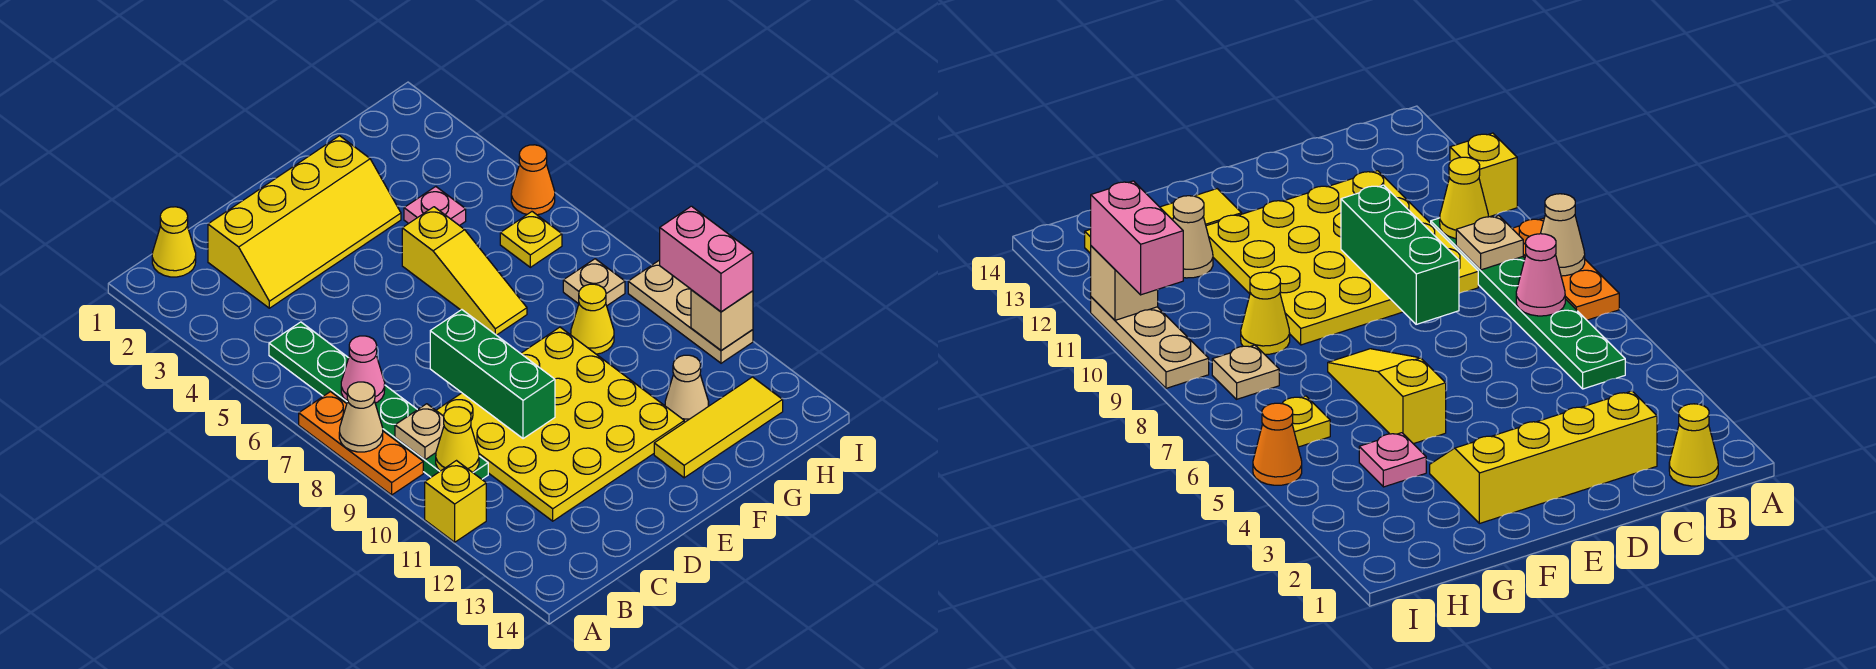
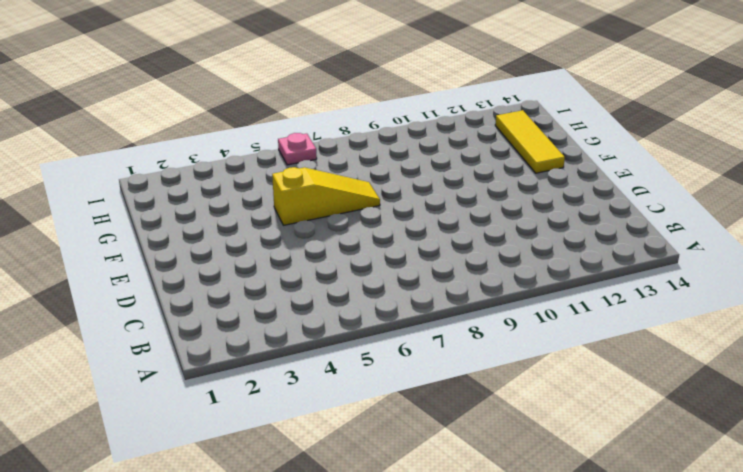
pink plate I6 level 1 -> pink plate G4 level 1
none -> orange plate A7:A9 level 1
none -> yellow brick A11 level 1
none -> yellow cone B1 level 1

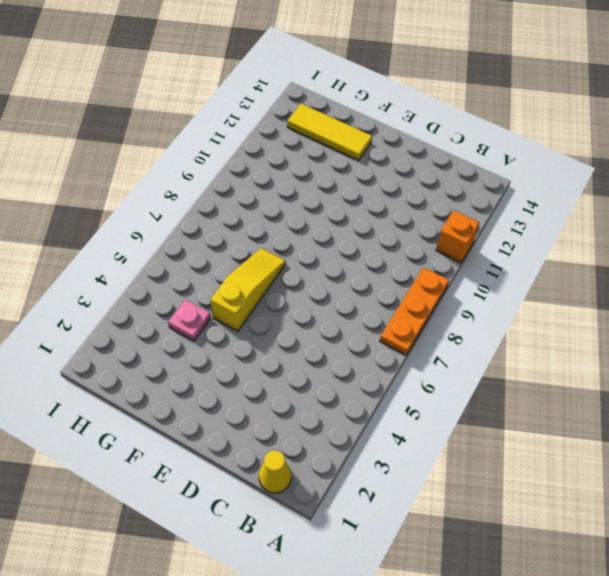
orange brick A11 level 1 -> yellow brick A11 level 1
none -> green plate B5:B10 level 1
none -> yellow slope C2:F3 level 1 top 2
none -> yellow plate C9:F12 level 1

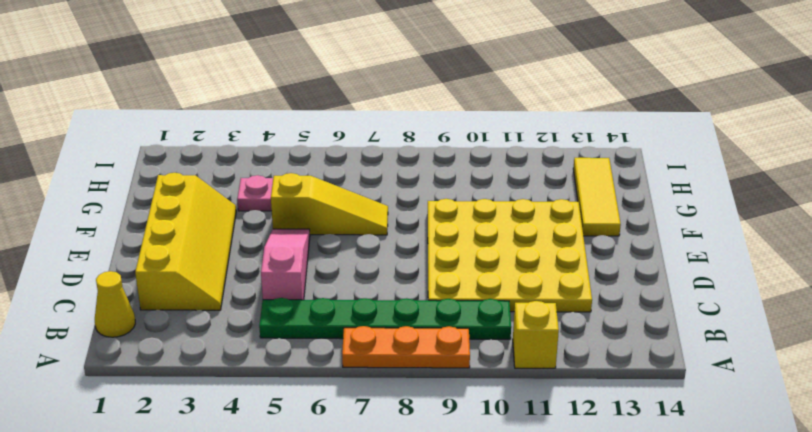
pink slope C5:E5 level 1 top C -> none
none -> yellow cone G9 level 1
none -> tan cone G12 level 1
none -> yellow plate H6 level 1

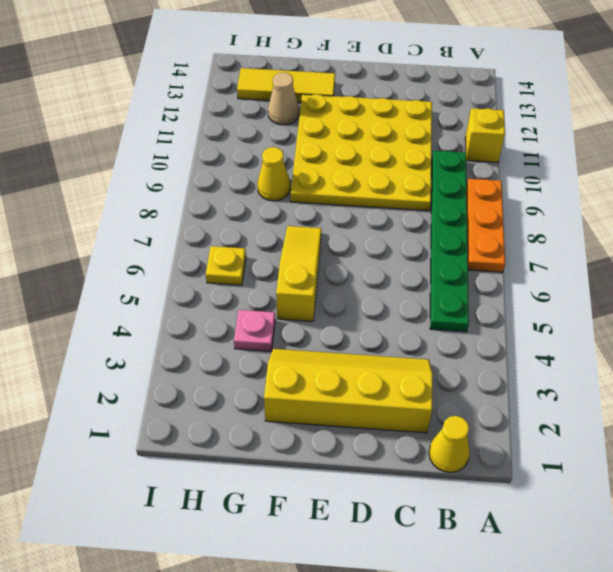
none -> tan plate H8 level 1
none -> orange cone I5 level 1
none -> tan plate I9:I11 level 1

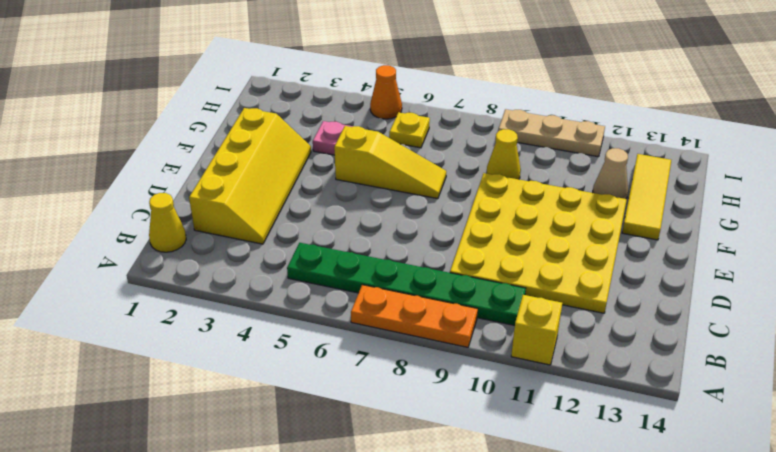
none -> tan plate H8 level 1
none -> tan cone A8 level 2
none -> pink cone B7 level 2

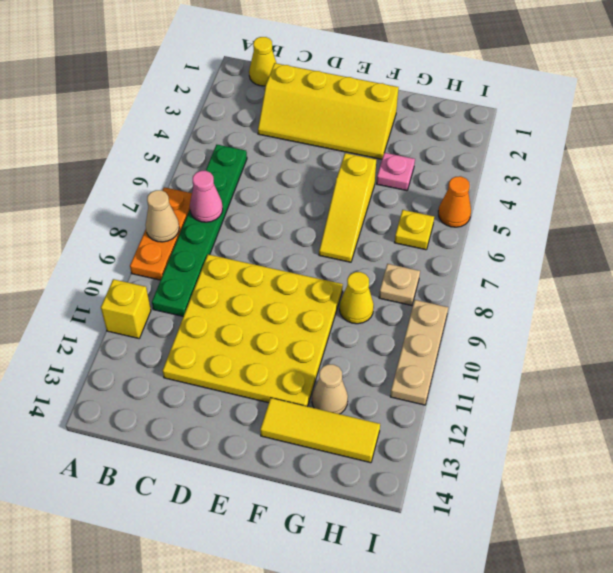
none -> tan plate B9 level 2
none -> yellow cone B10 level 2
none -> green brick D8:D10 level 2

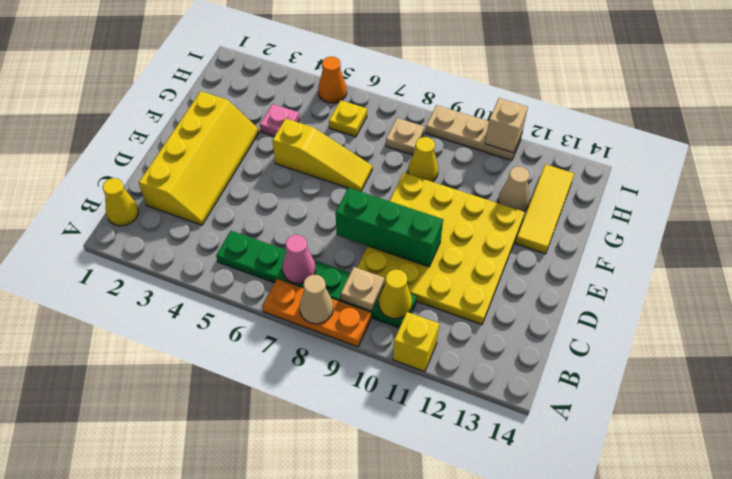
none -> pink brick I10:I11 level 3

